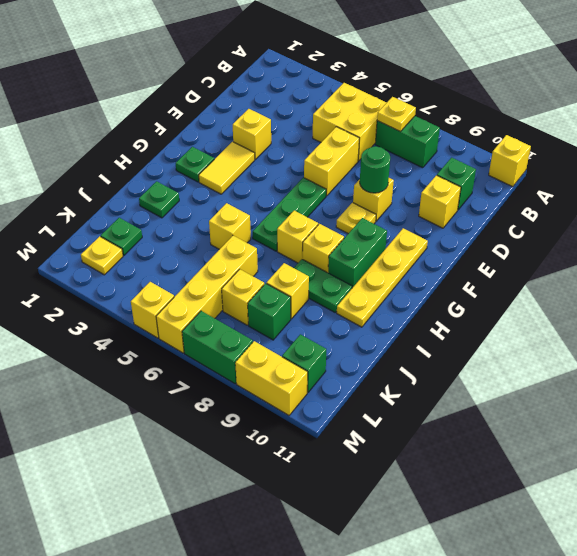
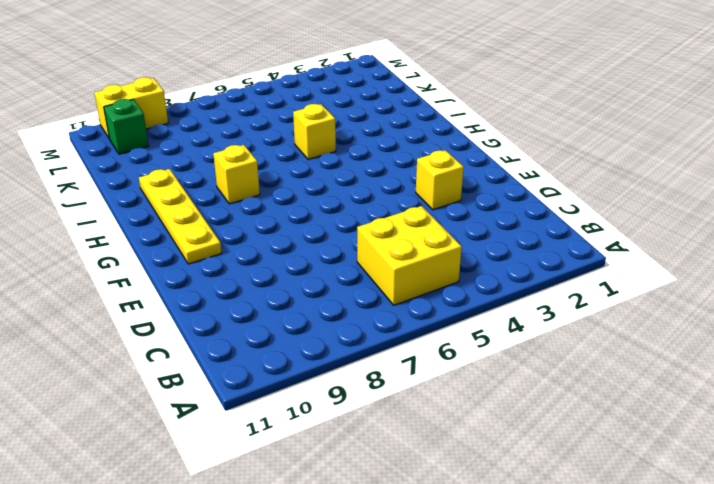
none -> yellow brick A11 level 1
none -> green brick B7:B8 level 1
none -> green brick C10 level 1
none -> yellow brick D6:E6 level 1

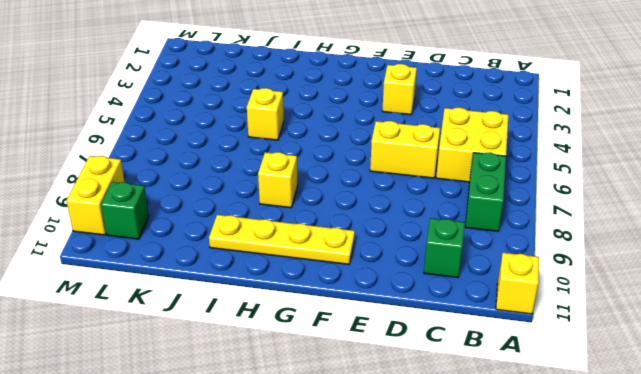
none -> yellow brick D10 level 1
none -> yellow brick E8 level 1
none -> yellow tile F3:G3 level 1
none -> green plate F6:H6 level 1

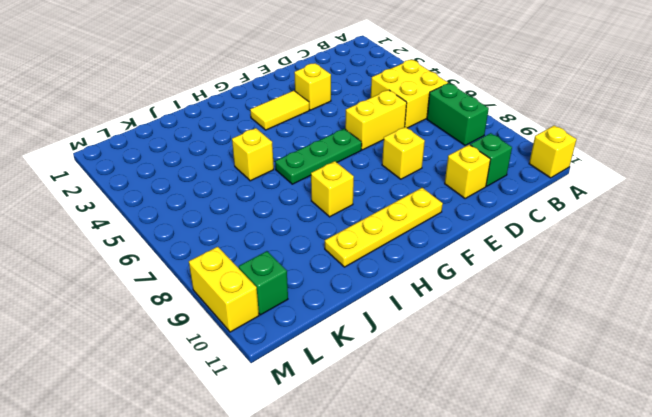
none -> yellow plate F8 level 1
none -> green plate G2 level 1
none -> green brick G9:H9 level 1
none -> yellow brick H7 level 1

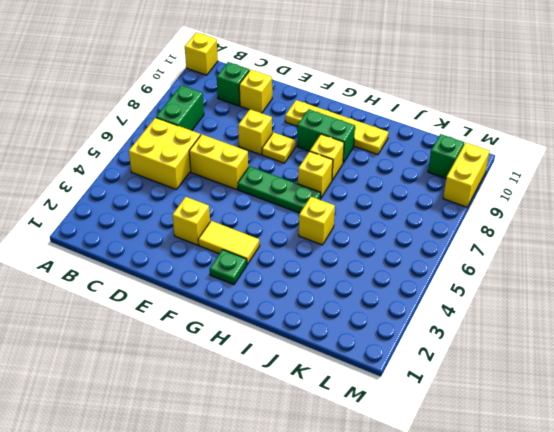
none -> green plate I2 level 1
none -> green plate I8:I9 level 1
none -> yellow brick J6:M6 level 1
none -> yellow brick J8 level 1

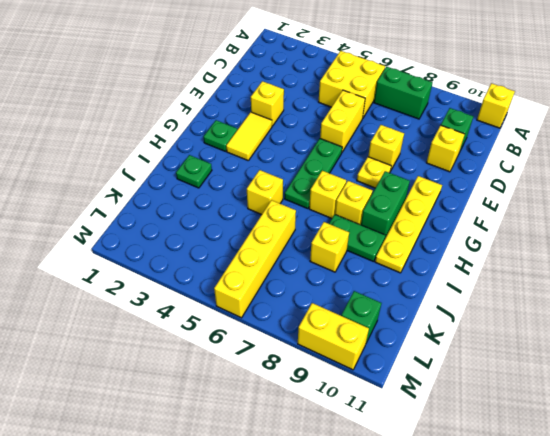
none -> green plate K2 level 1
none -> yellow brick K7 level 1
none -> green brick K8 level 1
none -> yellow plate L2 level 1

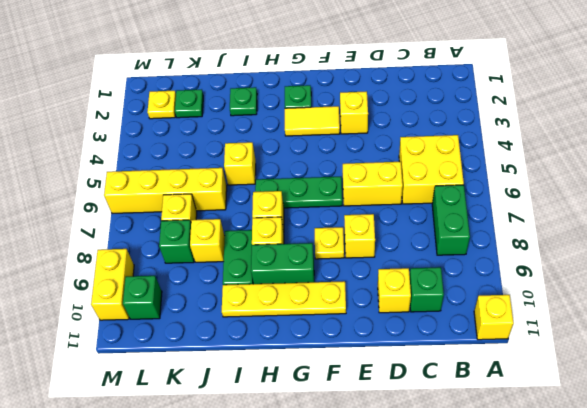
none -> yellow brick M5 level 1
none -> green brick M7:M8 level 1
none -> yellow plate B7 level 2
none -> green round brick E8 level 2

